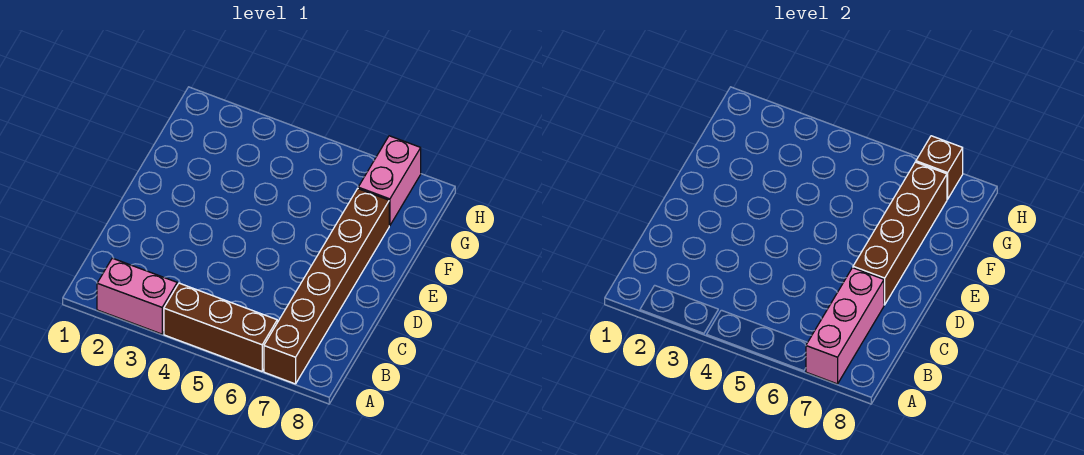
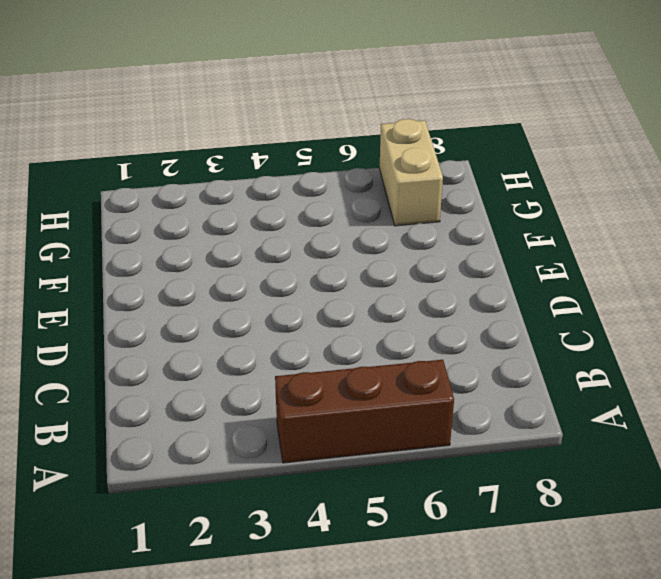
tan brick G7:H7 level 1 -> pink brick G7:H7 level 1
none -> pink brick A2:A3 level 1
none -> brown brick A7:F7 level 1

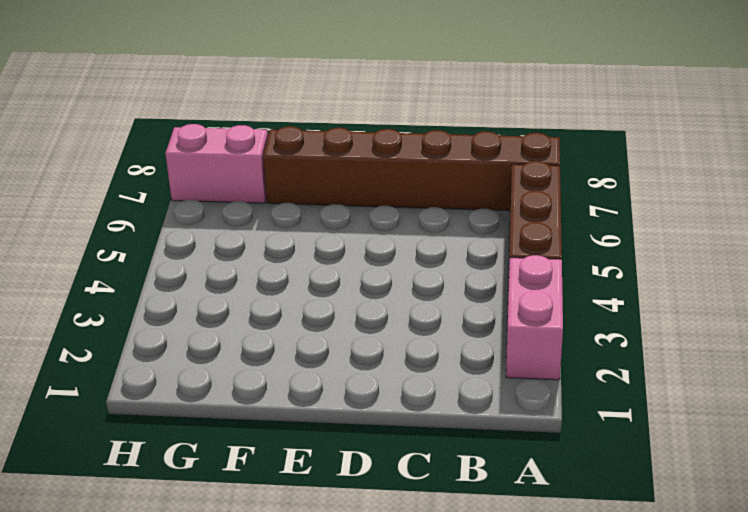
none -> pink brick A7:C7 level 2
none -> brown brick D7:G7 level 2

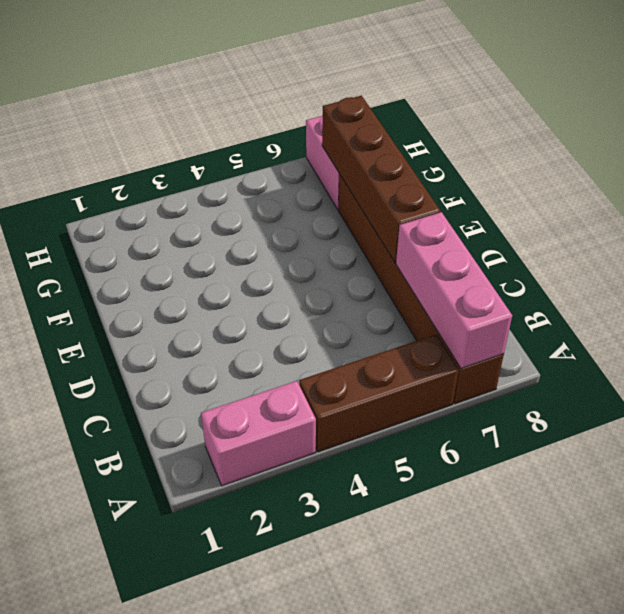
none -> brown brick H7 level 2

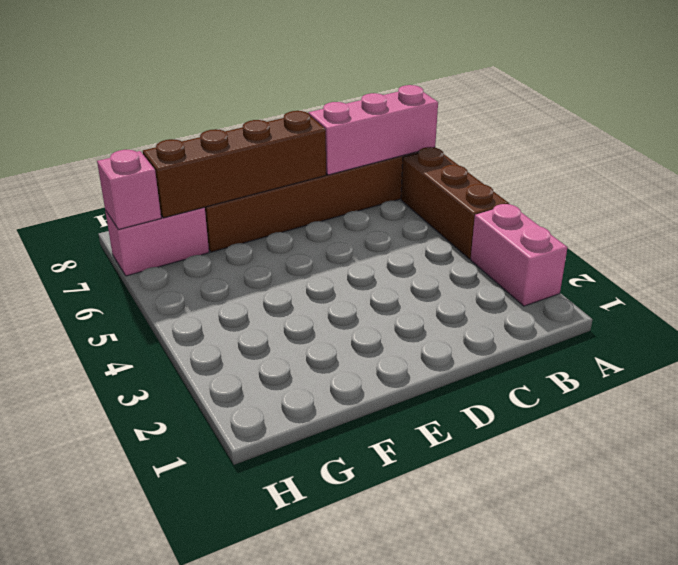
pink brick H7 level 2 -> brown brick H7 level 2

